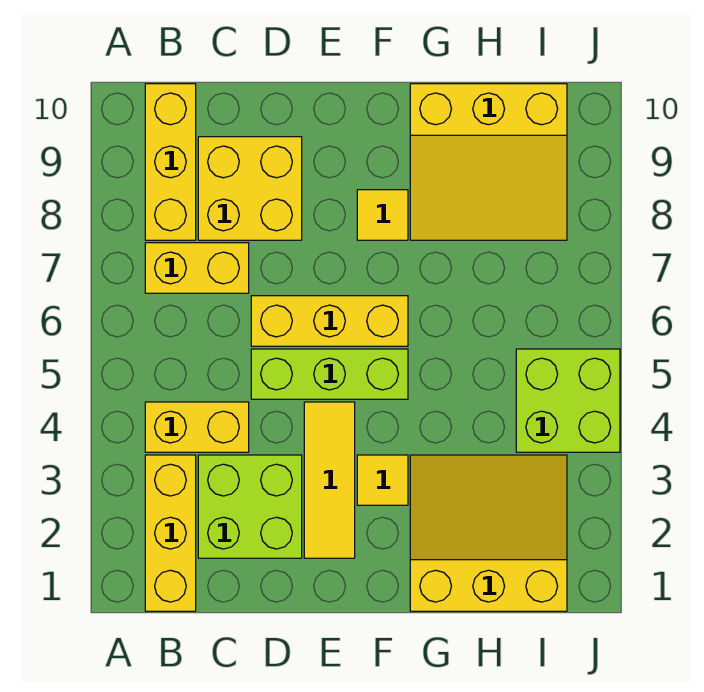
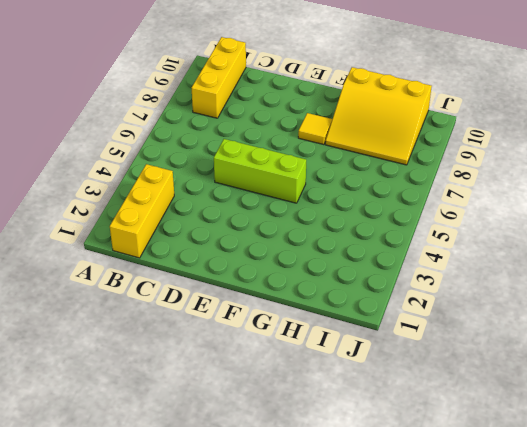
none -> yellow brick B4:C4 level 1
none -> yellow brick B7:C7 level 1
none -> lime brick C2:D3 level 1

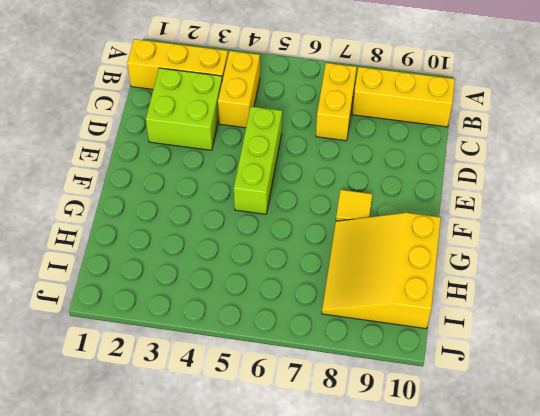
none -> yellow brick C8:D9 level 1
none -> yellow brick D6:F6 level 1
none -> yellow tile E2:E4 level 1

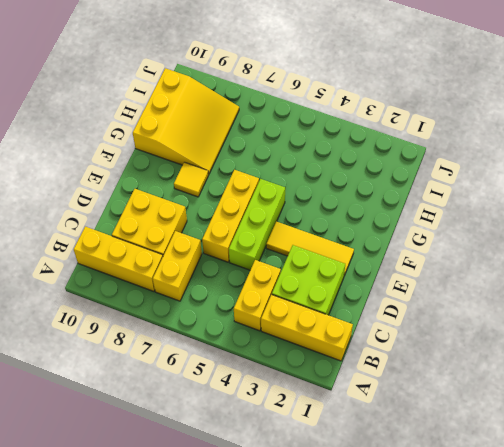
none -> yellow tile F3 level 1
none -> yellow slope G1:I3 level 1 top 1
none -> lime brick I4:J5 level 1

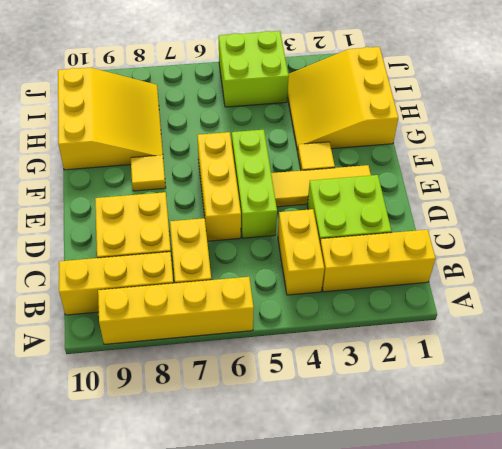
yellow brick A6:A9 level 1 -> none

